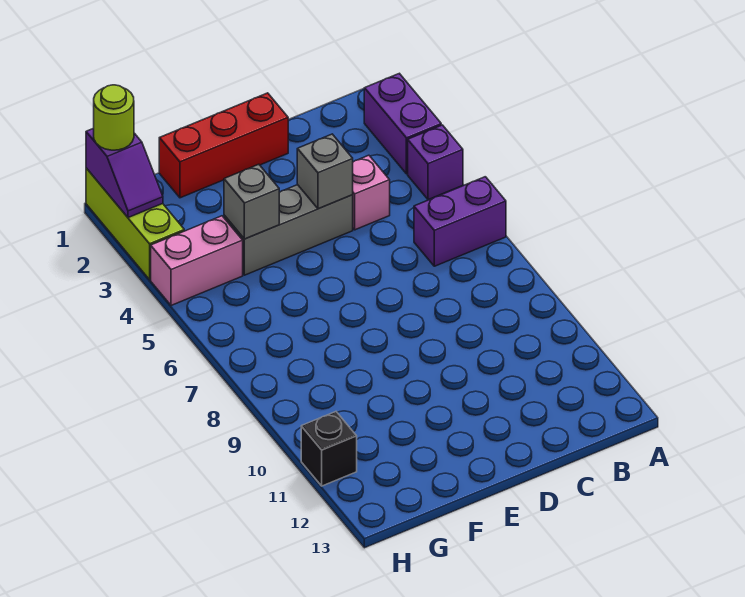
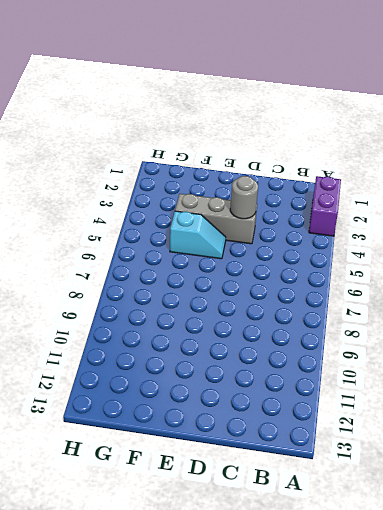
grey round brick D4 level 2 -> grey brick D4 level 2
cyan slope E5:F5 level 1 top F -> none
none -> purple brick A4 level 1
none -> purple brick A6:B6 level 1
none -> pink brick C4 level 1

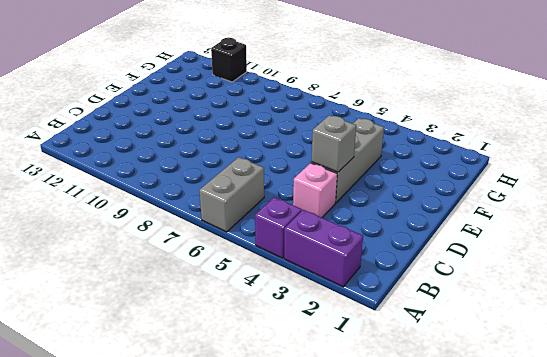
grey brick A6:B6 level 1 -> purple brick A6:B6 level 1
none -> red brick D1:F1 level 1
none -> pink brick G4:H4 level 1
none -> lime brick H1:H3 level 1

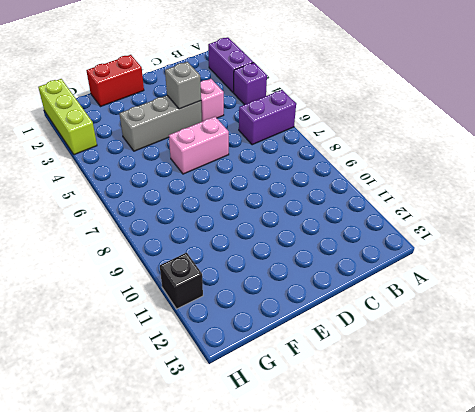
pink brick D6:E6 level 1 -> pink brick G4:H4 level 1
red brick E1:F1 level 1 -> red brick D1:F1 level 1
none -> grey brick F4 level 2
none -> purple slope H1:H2 level 2 top 1
none -> lime round brick H1 level 3

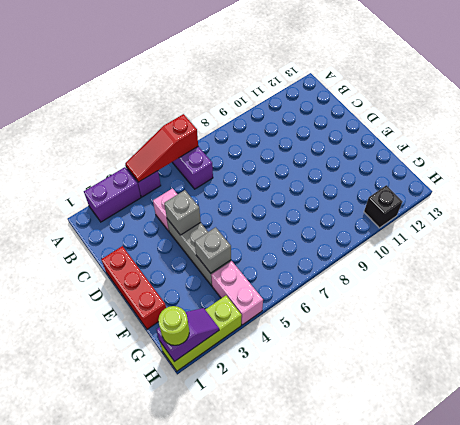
red slope A4:A6 level 2 top 6 -> none

